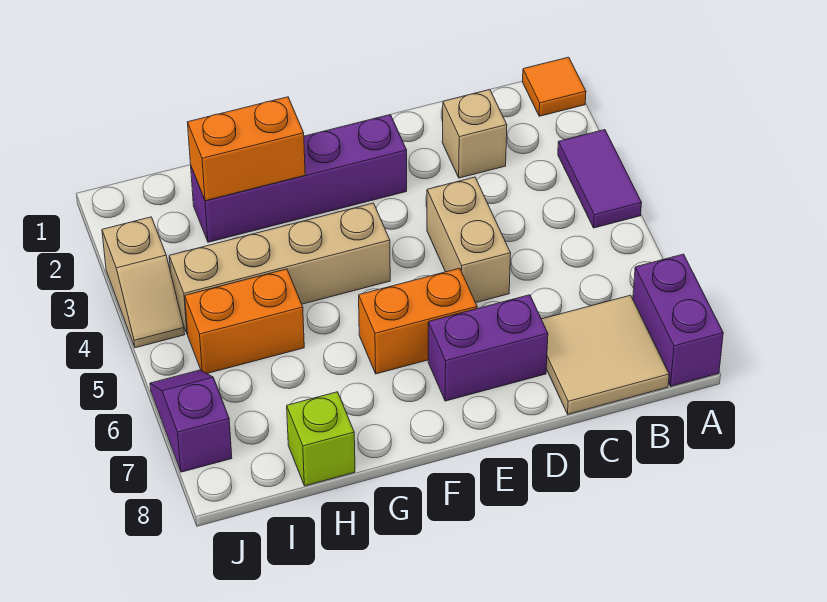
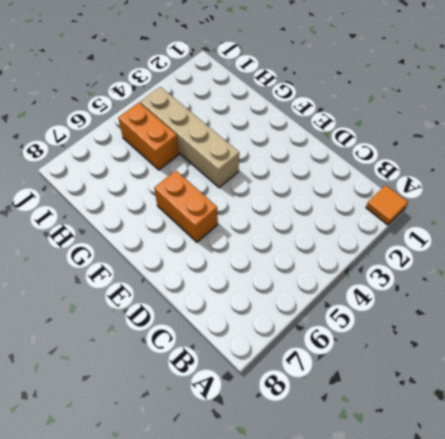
none -> purple tile A3:A4 level 1
none -> purple brick A7:A8 level 1
none -> tan tile B7:C8 level 1

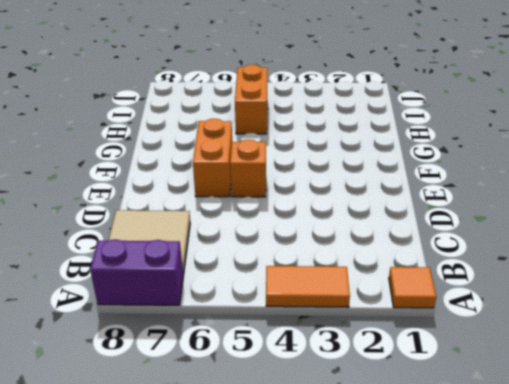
orange tile A3:A4 level 1 -> purple tile A3:A4 level 1
orange brick E5 level 1 -> none
none -> tan brick C2 level 1
none -> tan brick D4:D5 level 1
none -> purple brick D7:E7 level 1

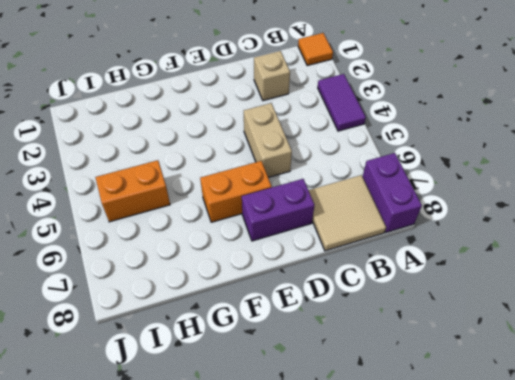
none -> purple brick E2:H2 level 1
none -> tan brick F4:I4 level 1
none -> lime brick H8 level 1

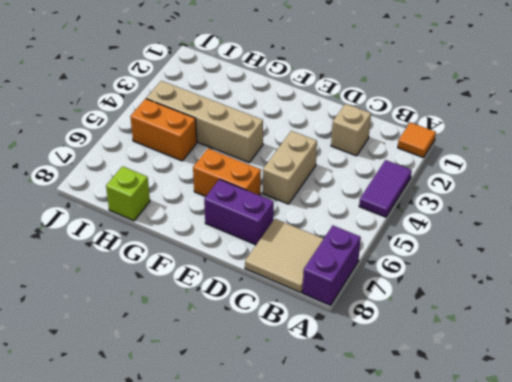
none -> purple brick E2:H2 level 1
none -> tan slope J3:J4 level 1 top 3
none -> purple slope J6:J7 level 1 top 7

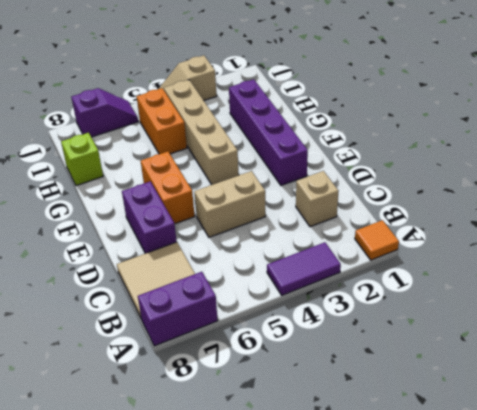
none -> orange brick G2:H2 level 2

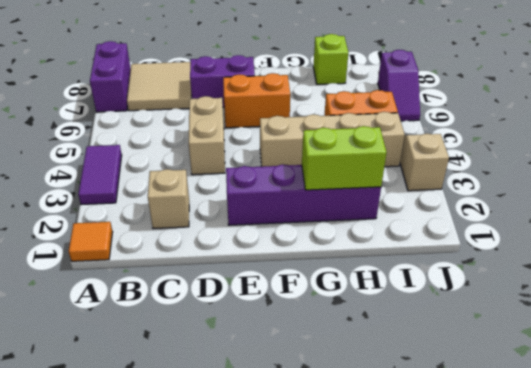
lime brick G2:H2 level 2 -> orange brick G2:H2 level 2

